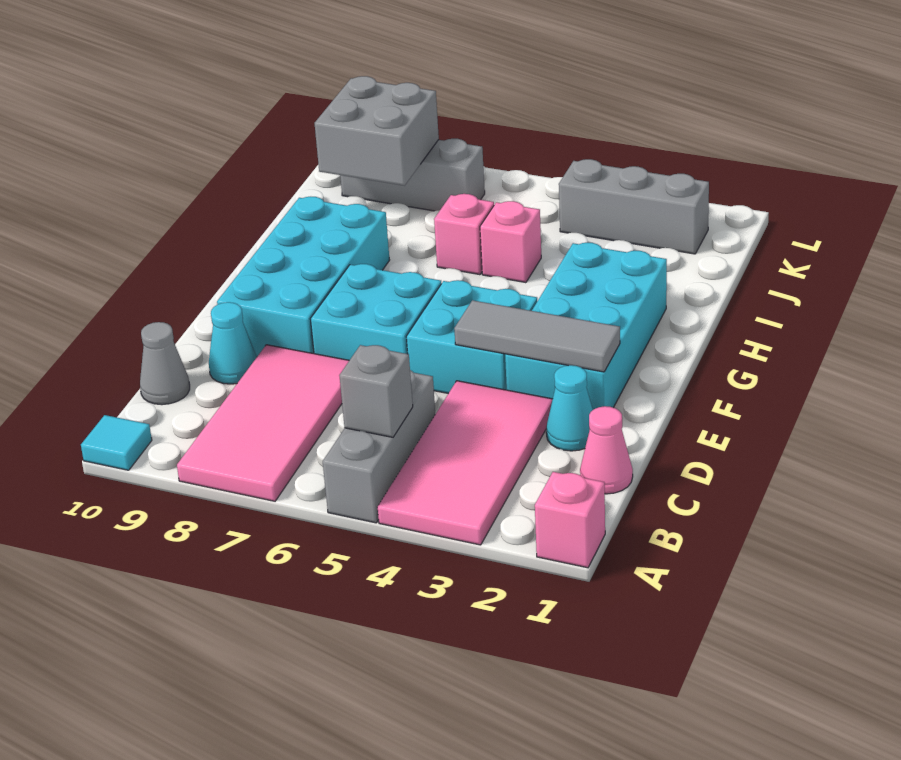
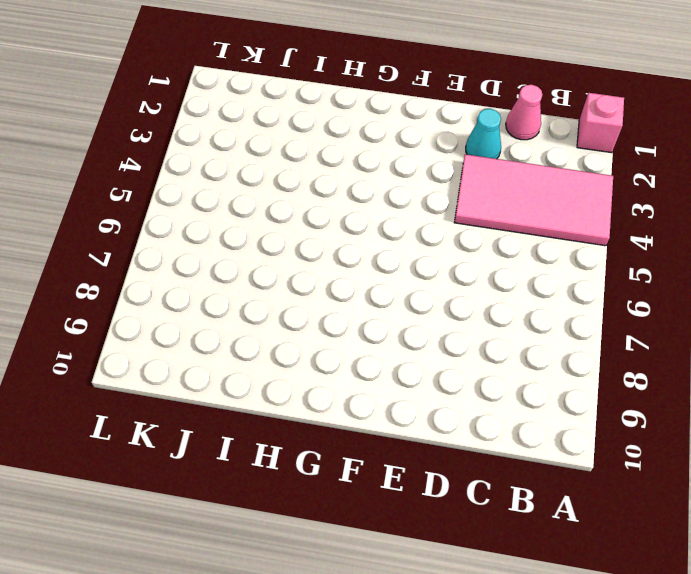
none -> grey brick A5:C5 level 1
none -> pink tile A7:D8 level 1
none -> cyan tile A10 level 1

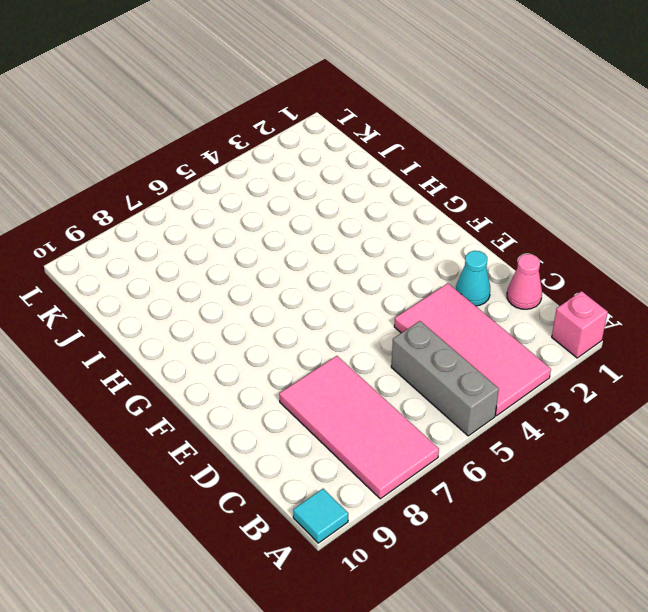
none -> grey cone C10 level 1
none -> cyan cone D9 level 1
none -> cyan brick E2:H3 level 1

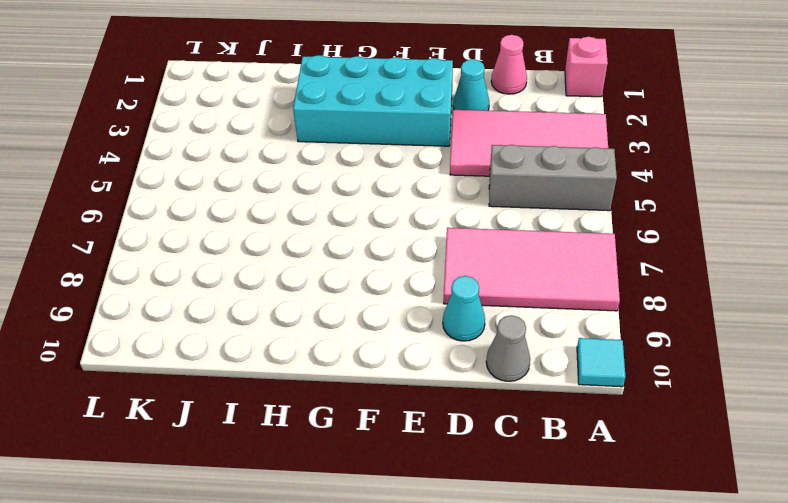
none -> cyan brick E4:F5 level 1
none -> cyan brick E6:F7 level 1
none -> cyan brick E8:H9 level 1

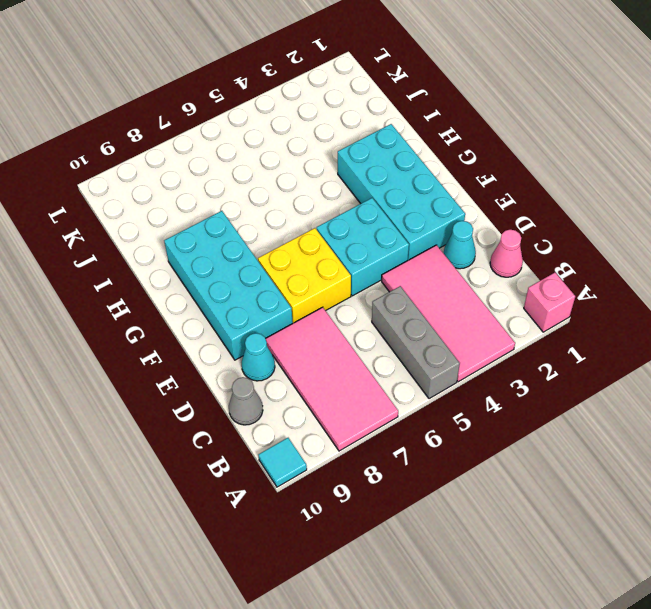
yellow brick E6:F7 level 1 -> cyan brick E6:F7 level 1
none -> pink brick I5 level 1
none -> pink brick I6 level 1
none -> grey brick K2:K4 level 1

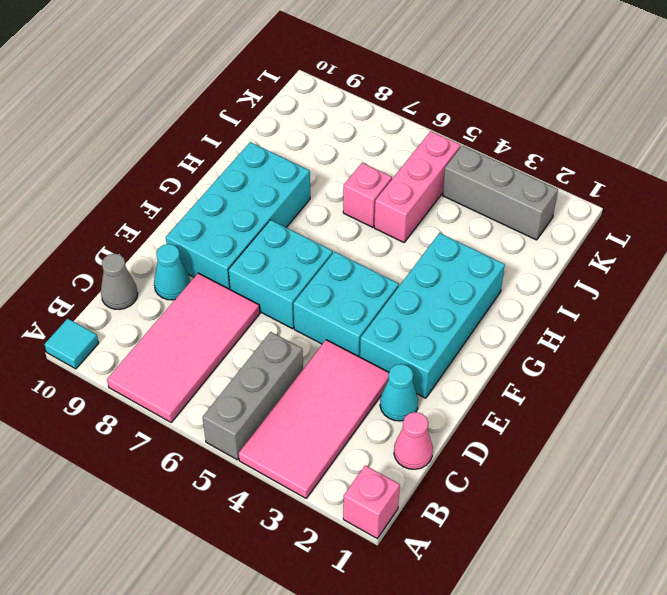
pink brick I5:K5 level 1 -> pink brick I5 level 1
none -> grey brick K7:K9 level 1
none -> grey brick B5 level 2
none -> grey tile E2:E4 level 2

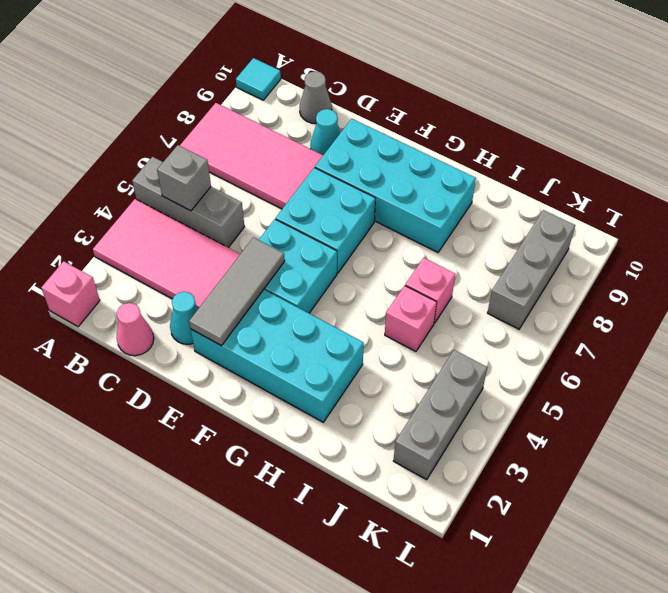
none -> grey brick J8:K9 level 2

